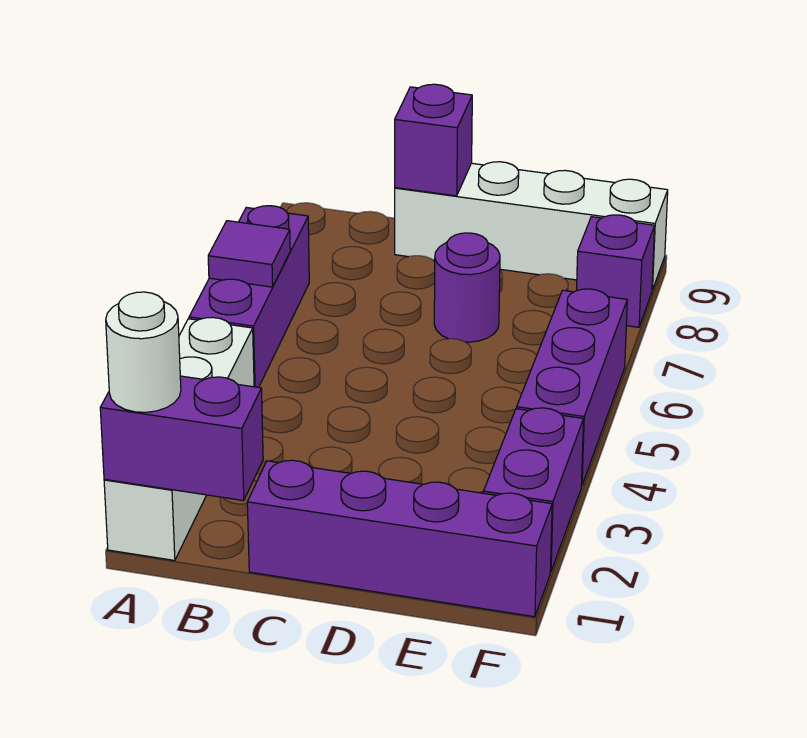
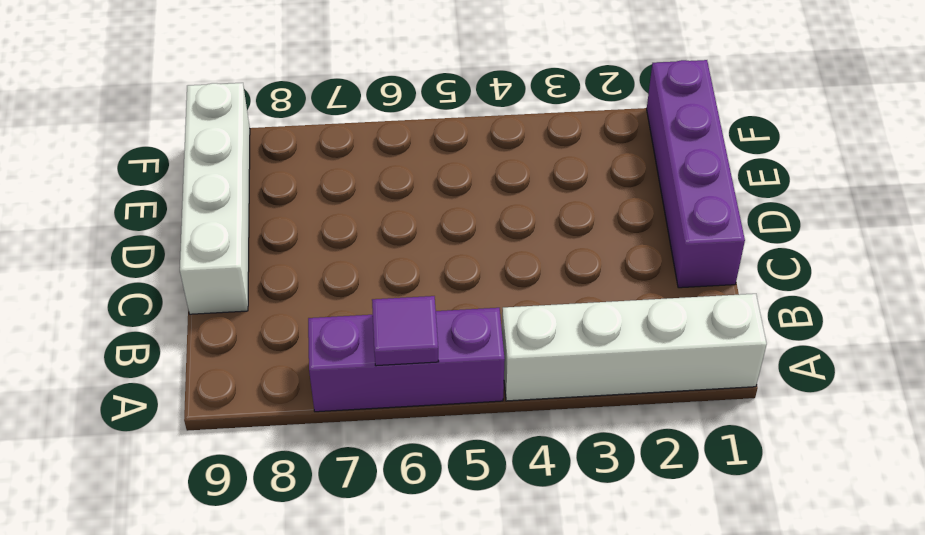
none -> purple round brick D7 level 1
none -> purple brick F2:F3 level 1
none -> purple brick F4:F6 level 1

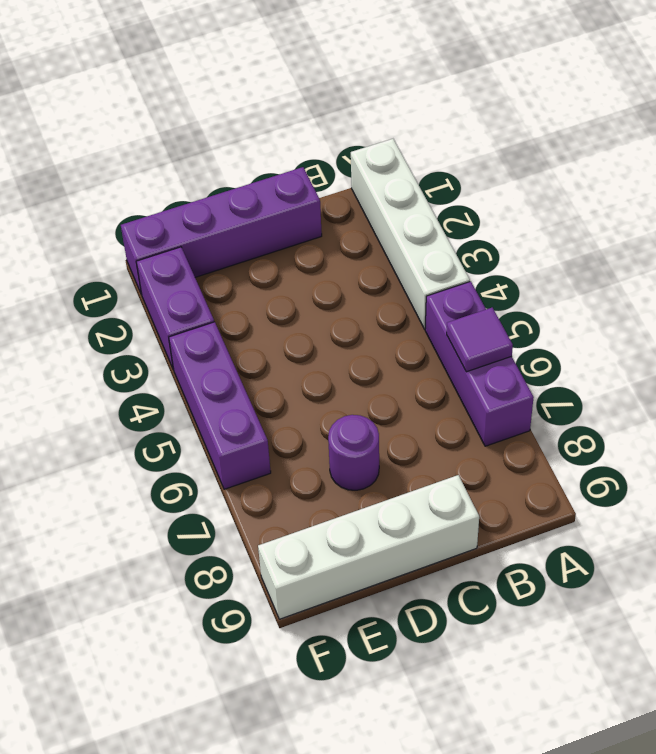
none -> purple brick F8 level 1
none -> purple brick A1:B1 level 2
none -> purple brick C9 level 2

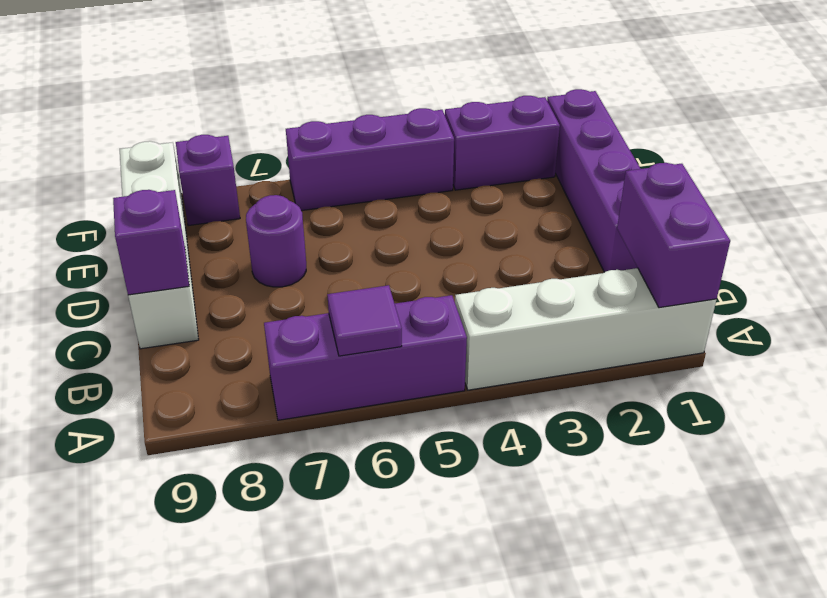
none -> white round brick A1 level 3

